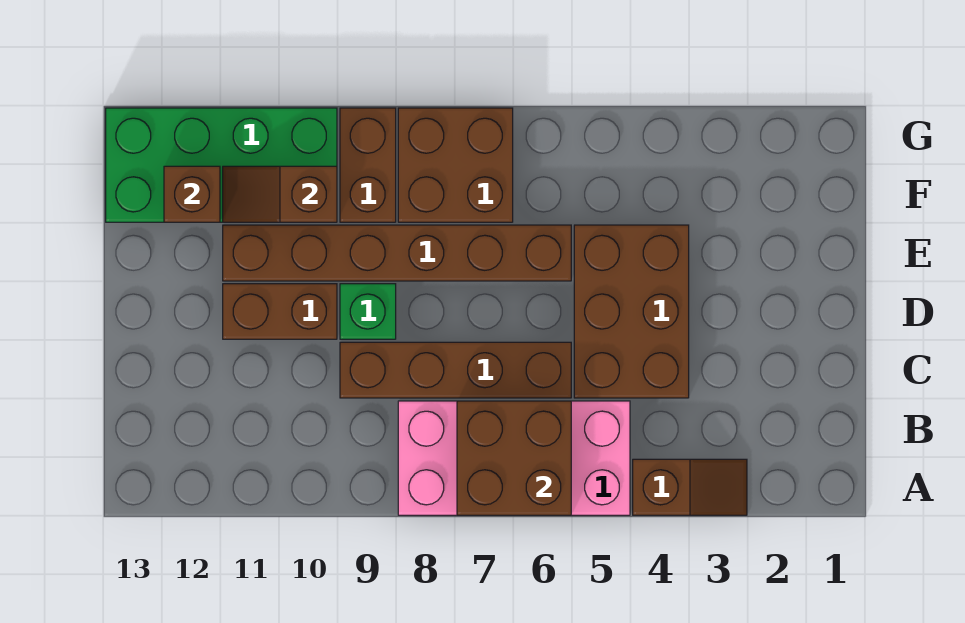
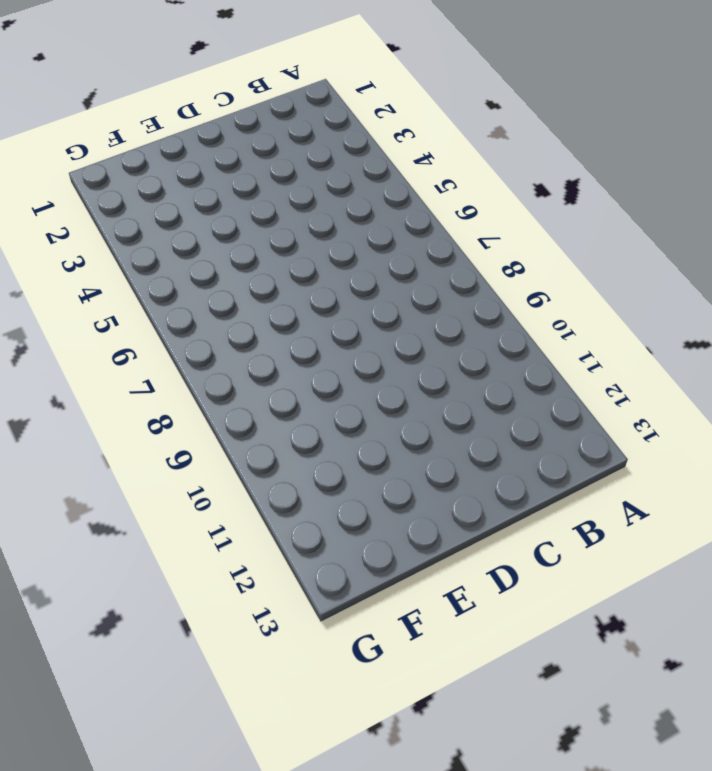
none -> brown slope A3:A4 level 1 top 4
none -> pink brick A5:B8 level 1
none -> brown brick C4:E5 level 1

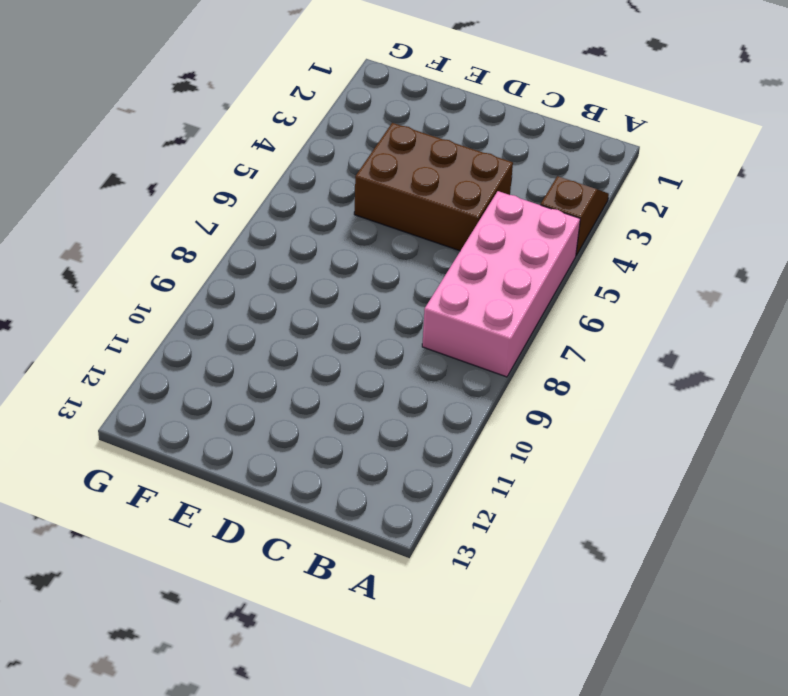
none -> brown brick C6:C9 level 1
none -> green brick D9 level 1
none -> brown brick D10:D11 level 1

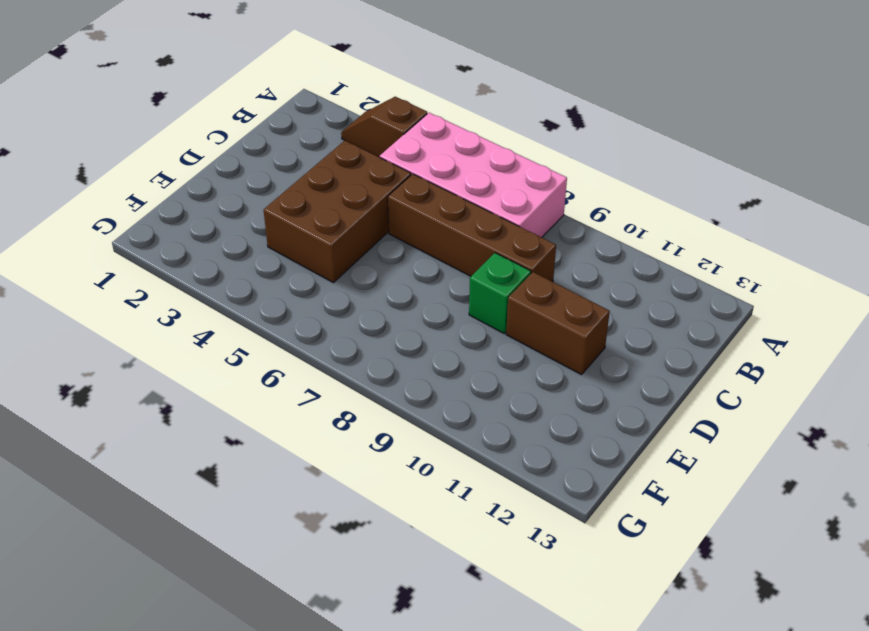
none -> brown brick E6:E11 level 1
none -> brown brick F7:G8 level 1
none -> brown brick F9:G9 level 1

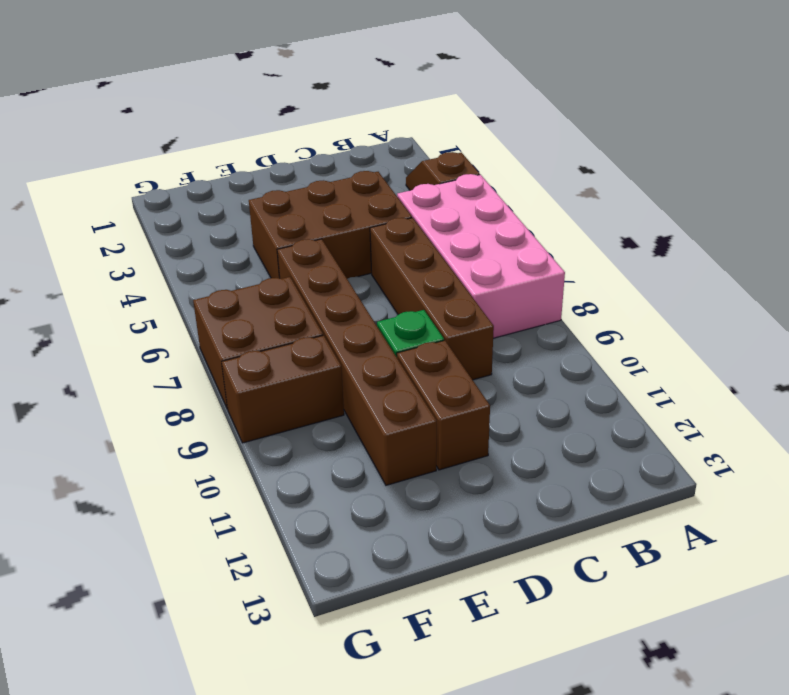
none -> green brick F10:G13 level 1
none -> brown brick A6:B7 level 2
none -> brown slope F10:F11 level 2 top 10

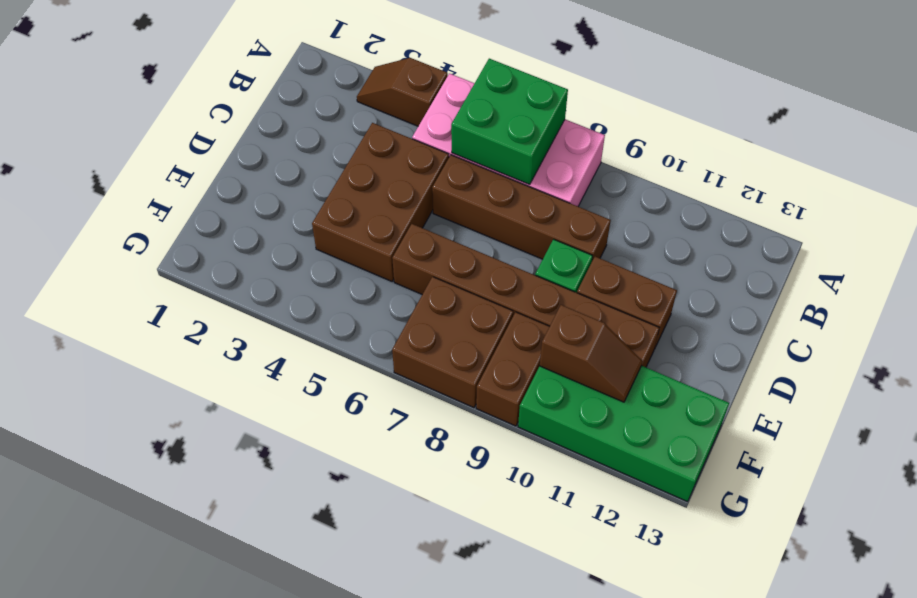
green brick A6:B7 level 2 -> brown brick A6:B7 level 2
none -> brown brick F12 level 2

